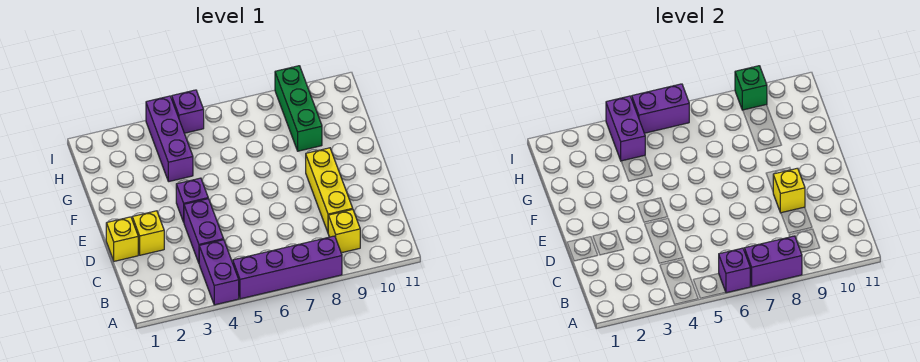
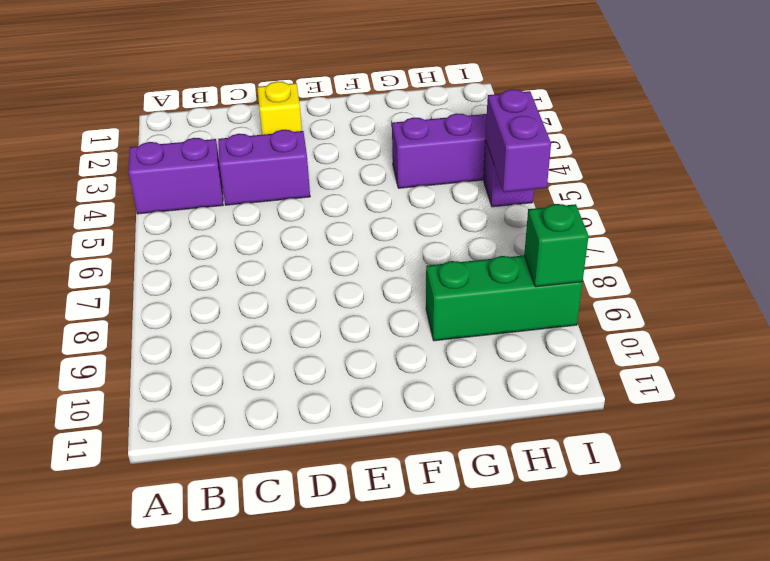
none -> purple brick A5:A8 level 1
none -> yellow brick B9 level 1
none -> yellow brick C9:E9 level 1

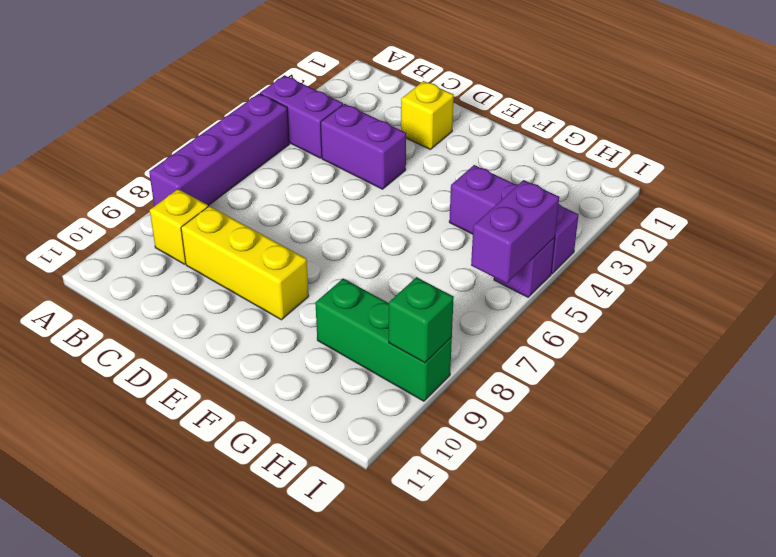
none -> yellow brick D1 level 1
none -> purple brick E4 level 1
none -> purple brick A6 level 2

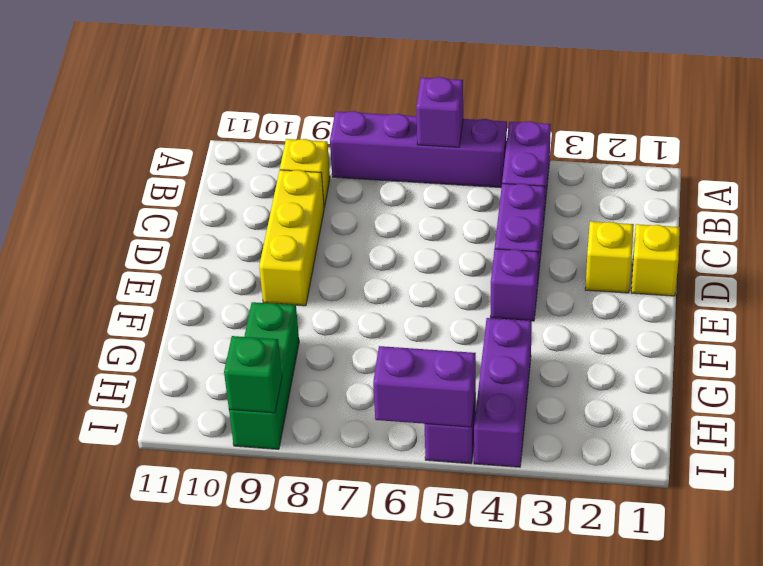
none -> purple brick A7:A8 level 2
none -> yellow brick D9 level 2
none -> purple brick H4:I4 level 2

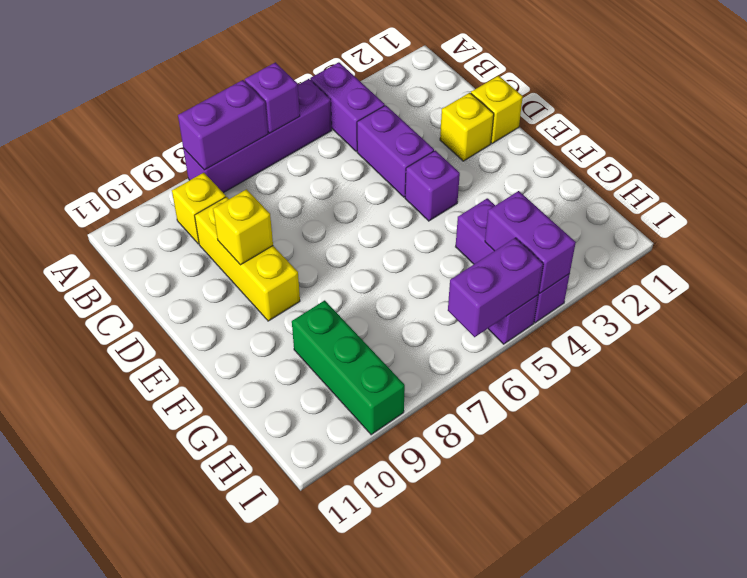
none -> green brick I9 level 2

